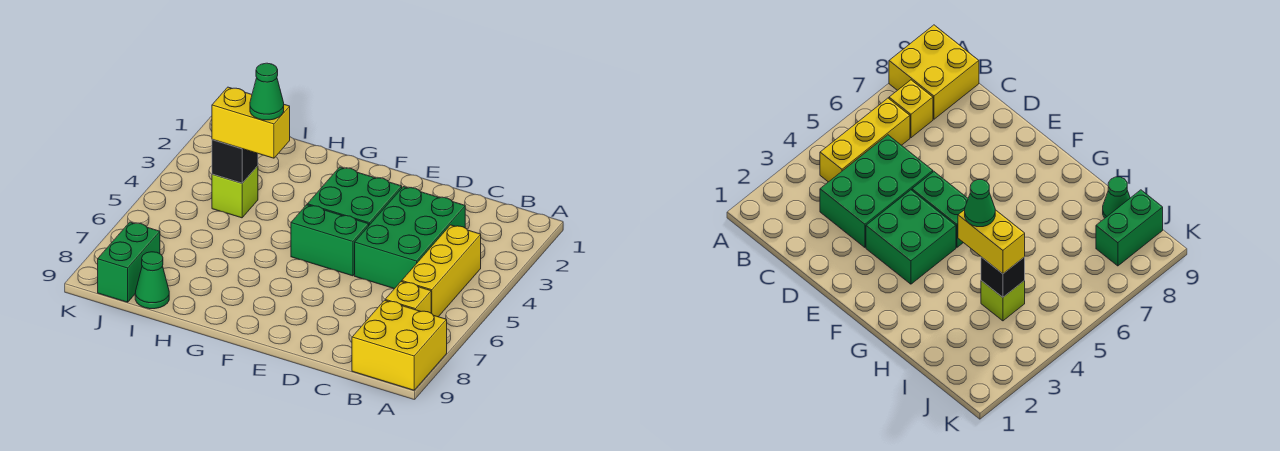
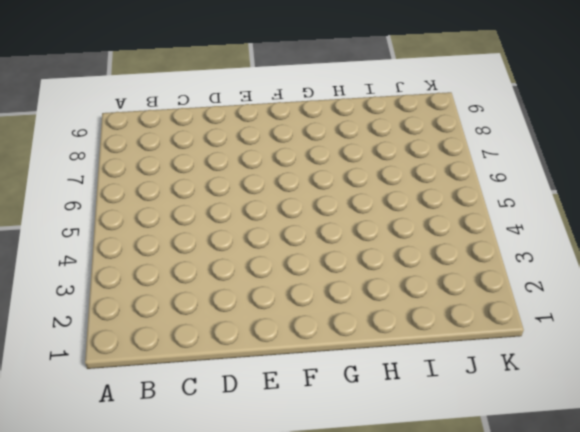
none -> yellow brick A8:B9 level 1
none -> yellow brick B4:B6 level 1
none -> yellow brick B7 level 1

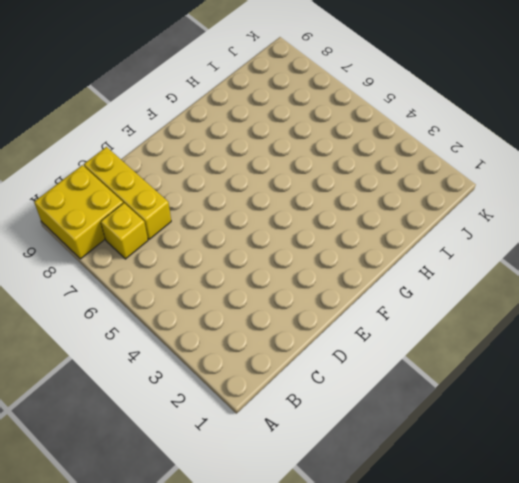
yellow brick C7:C9 level 1 -> yellow brick B4:B6 level 1
none -> green brick C3:D5 level 1
none -> green brick E3:F4 level 1
none -> green brick E5:F5 level 1

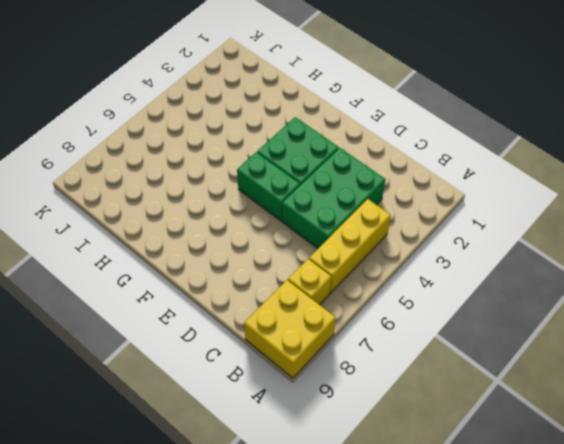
none -> lime brick I4 level 1
none -> green cone I9 level 1
none -> green brick J8:J9 level 1

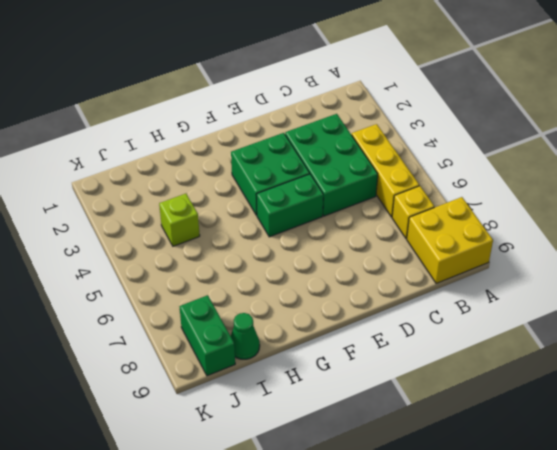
none -> black brick I4 level 2
none -> yellow brick H4:I4 level 3
none -> green cone H4 level 4

